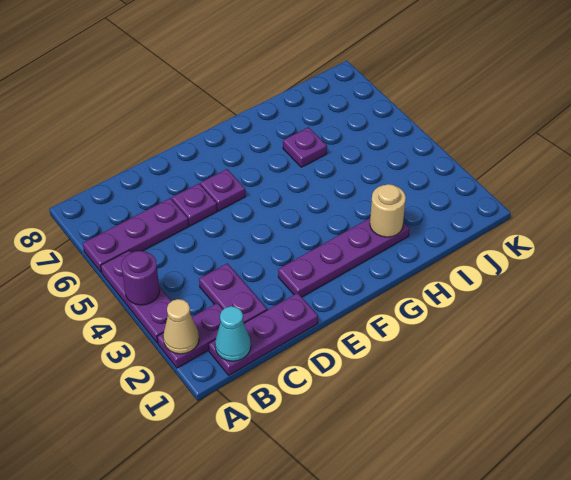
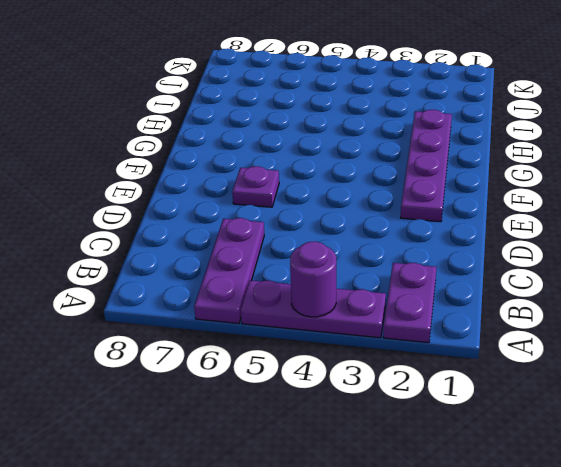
none -> purple plate B1:D1 level 1
none -> purple plate C2:C3 level 1
none -> purple plate D6 level 1

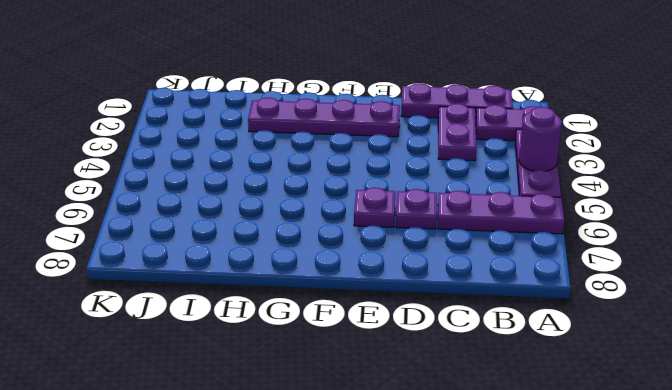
none -> purple plate H6 level 1
none -> tan cone A2 level 2
none -> cyan cone B1 level 2

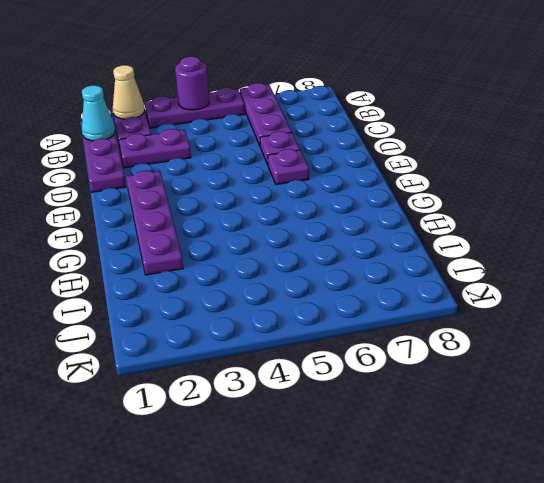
none -> purple plate H6 level 1
none -> tan round brick H2 level 2

